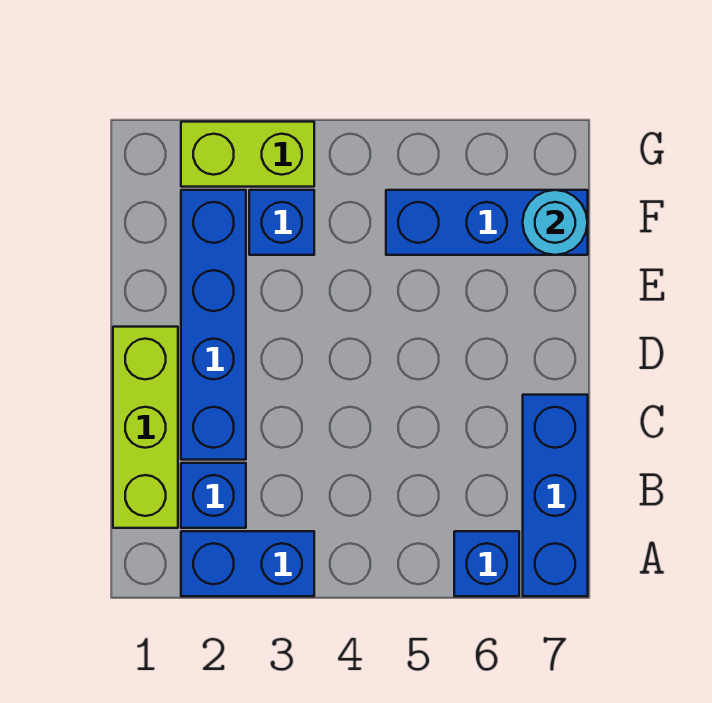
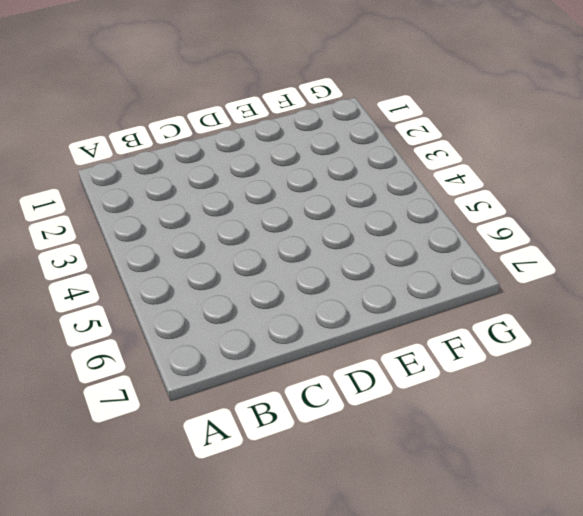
none -> blue brick A2:A3 level 1
none -> blue brick A6 level 1

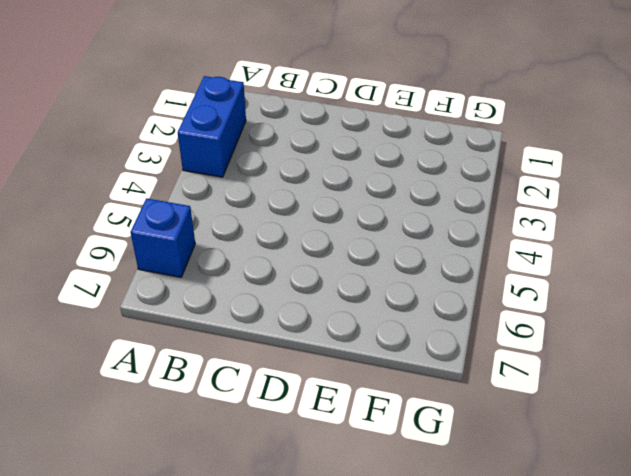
none -> blue brick A7:C7 level 1
none -> lime brick B1:D1 level 1

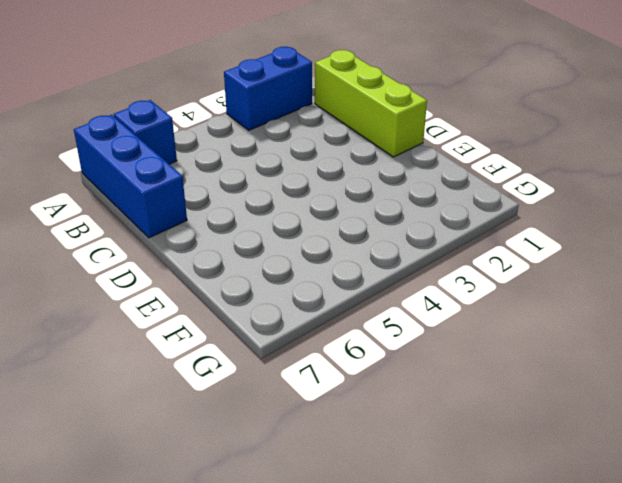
none -> blue brick B2 level 1
none -> blue brick C2:F2 level 1

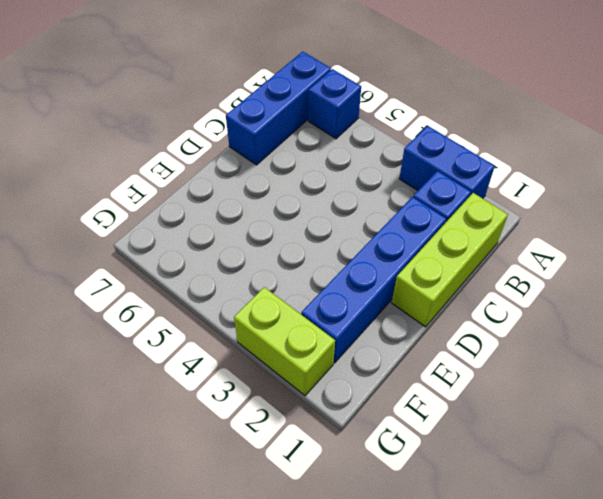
none -> blue brick F3 level 1
none -> blue brick F5:F7 level 1

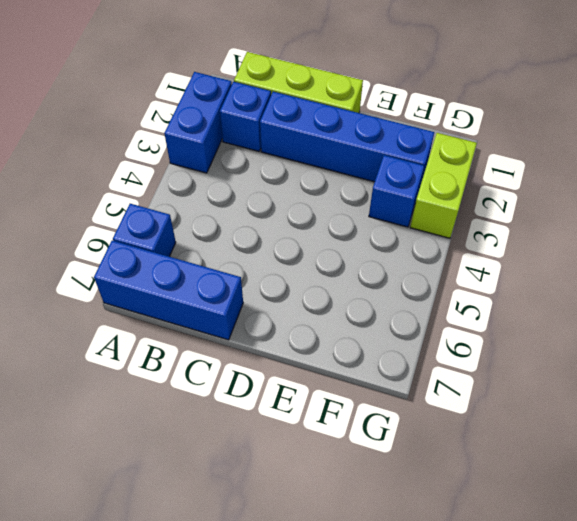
none -> blue brick F5:F7 level 1
none -> cyan round brick F7 level 2

